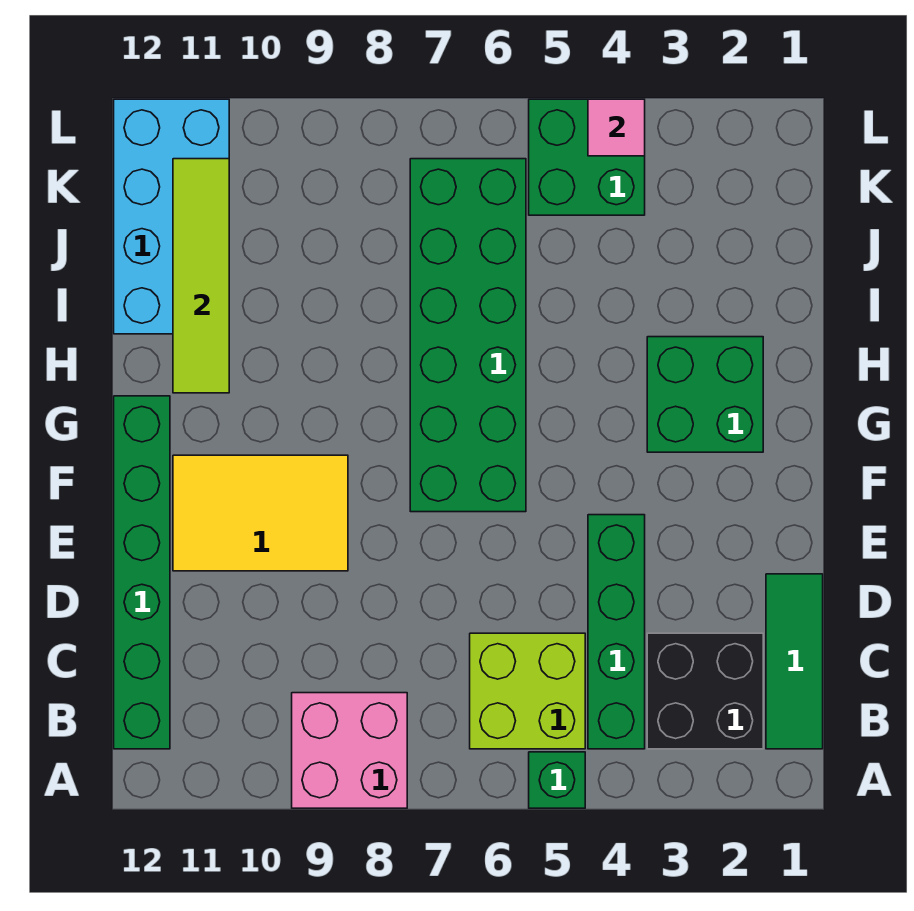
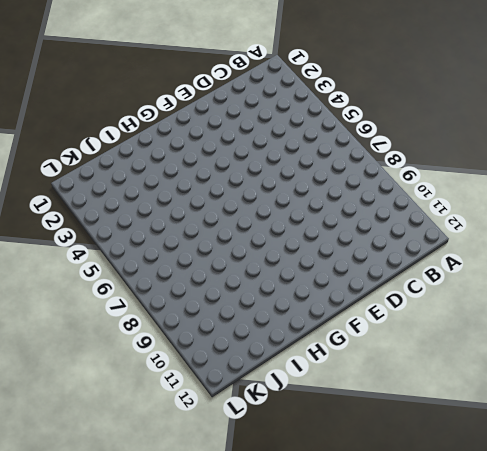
none -> green brick A5 level 1
none -> pink brick A8:B9 level 1
none -> green tile B1:D1 level 1

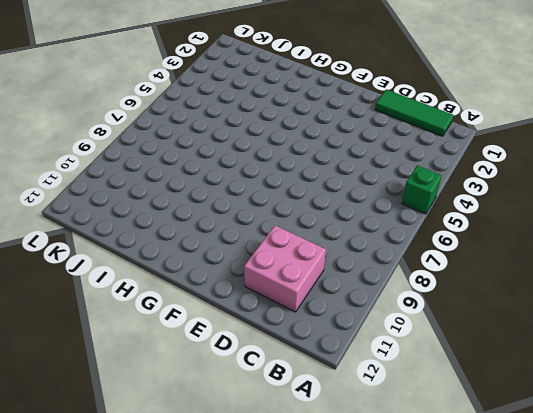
pink brick C10:D11 level 1 -> pink brick A8:B9 level 1
none -> black brick B2:C3 level 1
none -> green brick B4:E4 level 1
none -> lime brick B5:C6 level 1

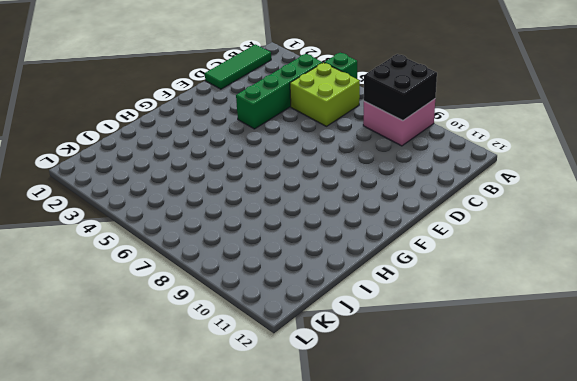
black brick A8:B9 level 2 -> black brick B2:C3 level 1
none -> green brick B12:G12 level 1
none -> yellow tile E9:F11 level 1
none -> green brick F6:K7 level 1

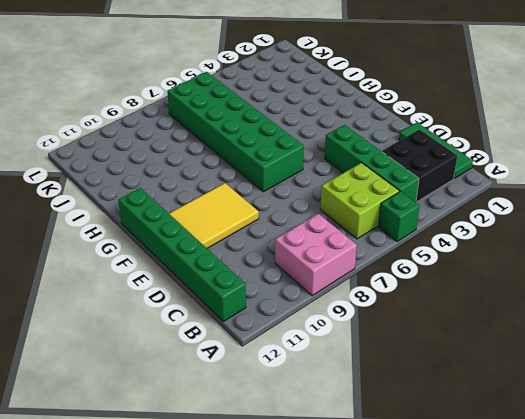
none -> green brick G2:H3 level 1
none -> cyan brick I11:L12 level 1
none -> green brick K4:L5 level 1

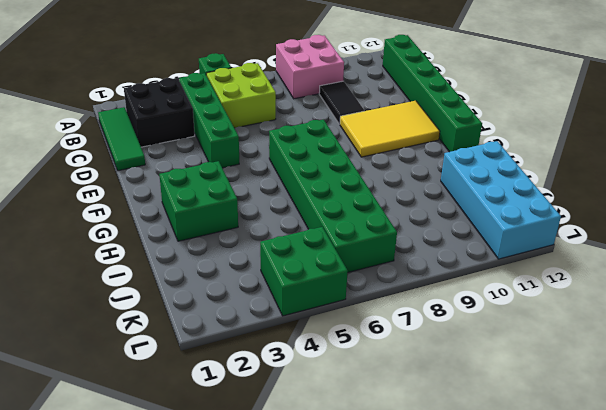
black tile C9:D9 level 1 -> none
none -> lime tile H11:K11 level 2
none -> pink tile L4 level 2

